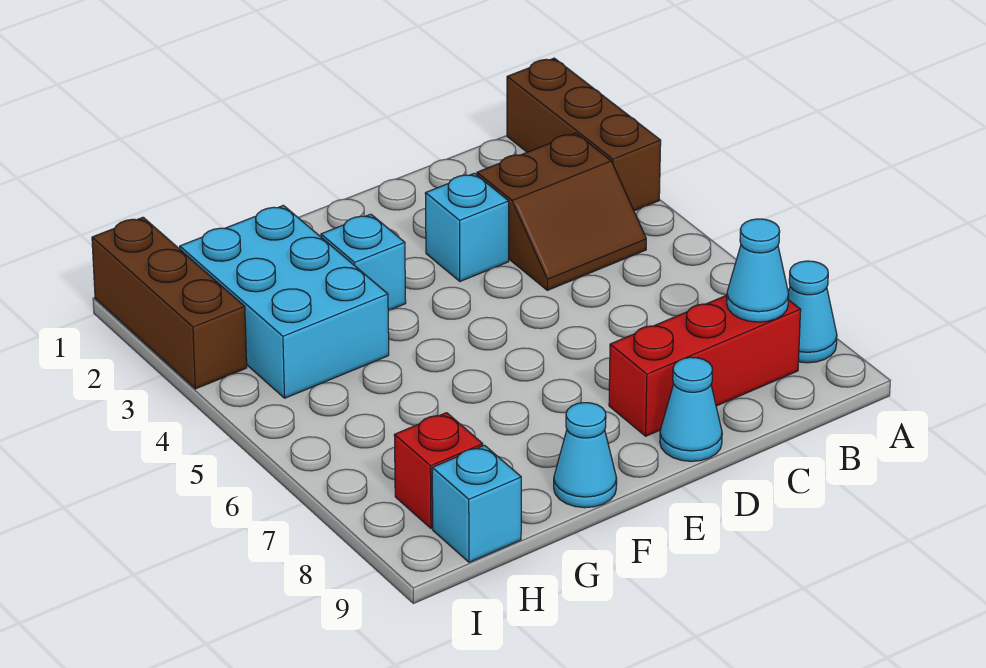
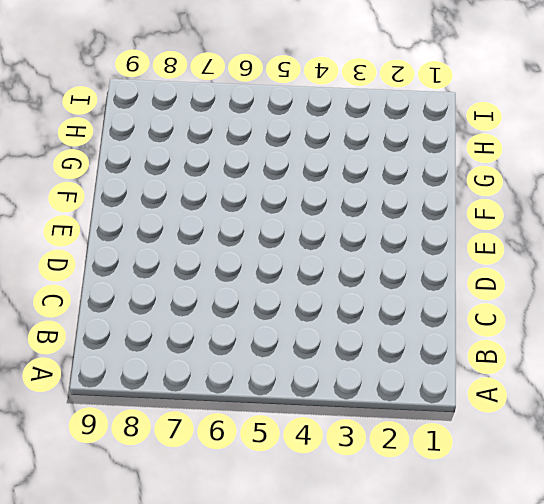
none -> brown brick A1:A3 level 1
none -> cyan cone A8 level 1
none -> brown slope B3:C4 level 1 top 3

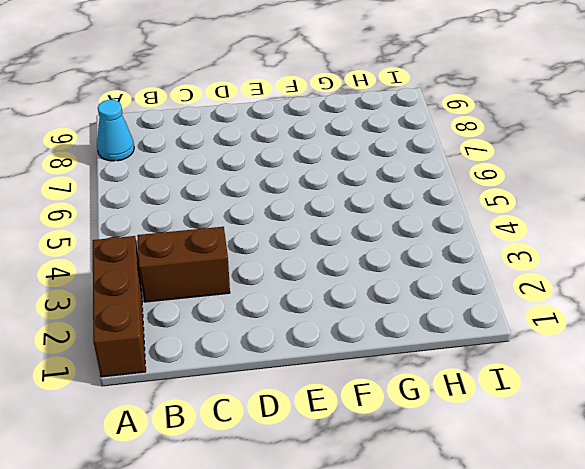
none -> red brick B8:D8 level 1
none -> cyan brick D3 level 1
none -> cyan cone D9 level 1

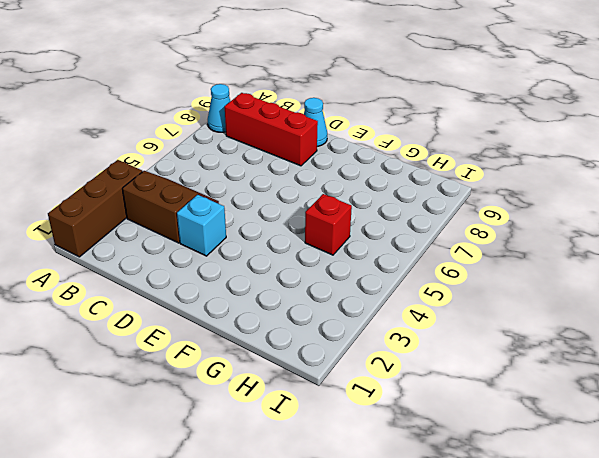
red brick G5 level 1 -> red brick H8 level 1
none -> cyan brick F3 level 1
none -> cyan cone F9 level 1
none -> cyan brick G2:H4 level 1

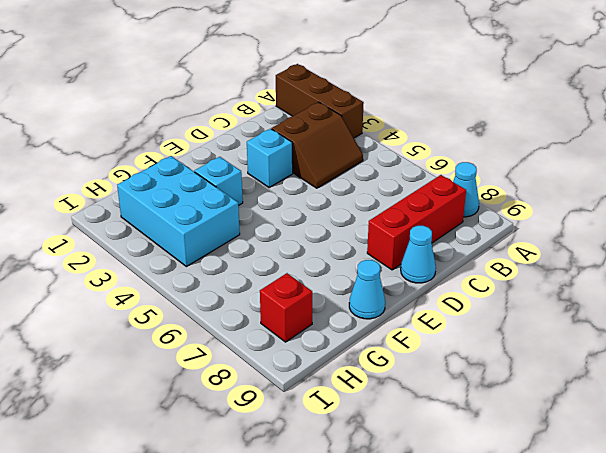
none -> cyan brick H9 level 1
none -> brown brick I1:I3 level 1
none -> cyan cone B8 level 2

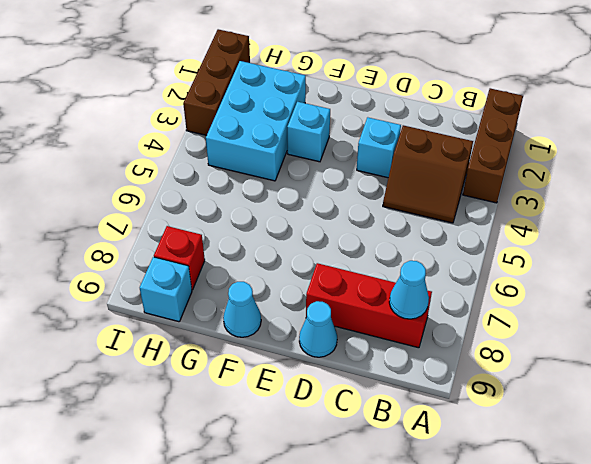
none -> cyan cone A8 level 1

